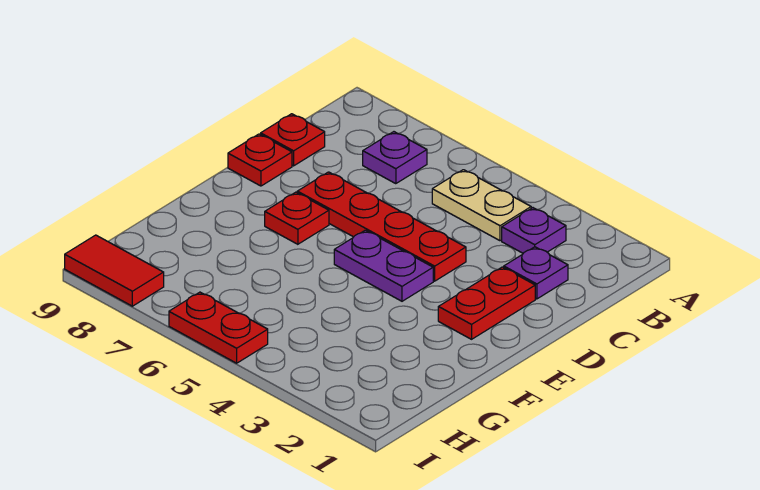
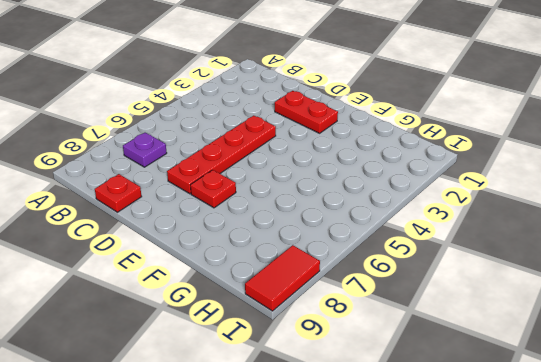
none -> purple plate B3 level 1
none -> tan plate B4:B5 level 1
none -> purple plate C2 level 1

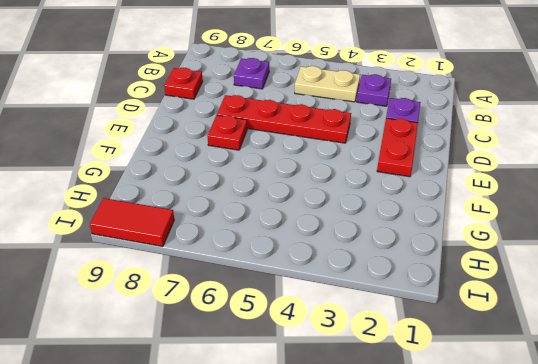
none -> red plate D9 level 1
none -> purple plate E4:E5 level 1
none -> red plate I5:I6 level 1

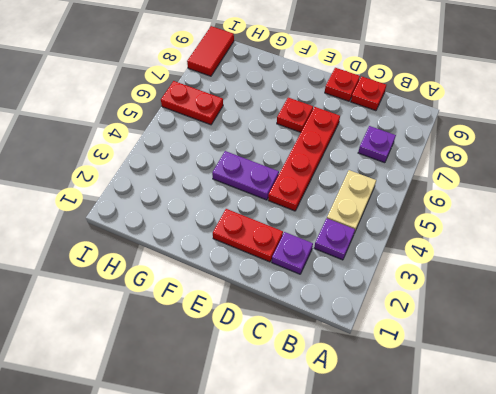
purple plate E4:F4 level 1 -> purple plate E4:E5 level 1
red plate H6:I6 level 1 -> red plate I5:I6 level 1

